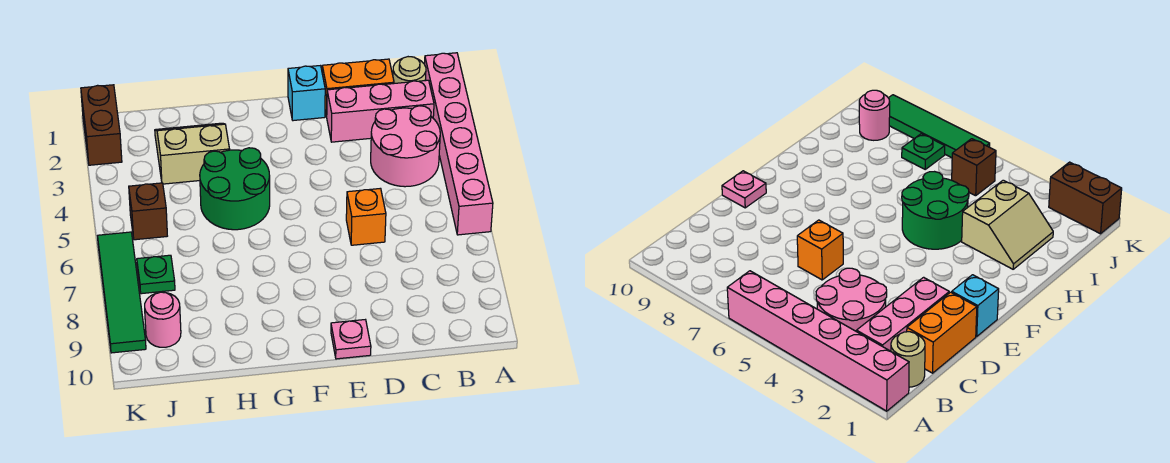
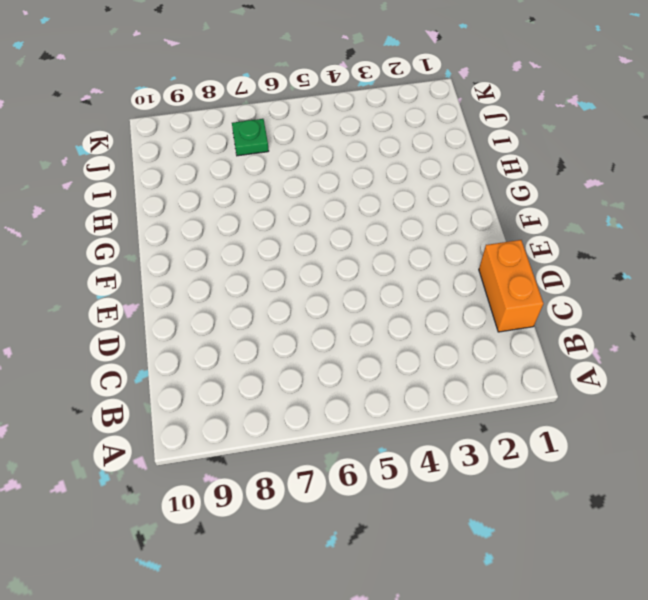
none -> pink brick A1:A6 level 1
none -> tan round brick B1 level 1
none -> pink brick B2:D2 level 1

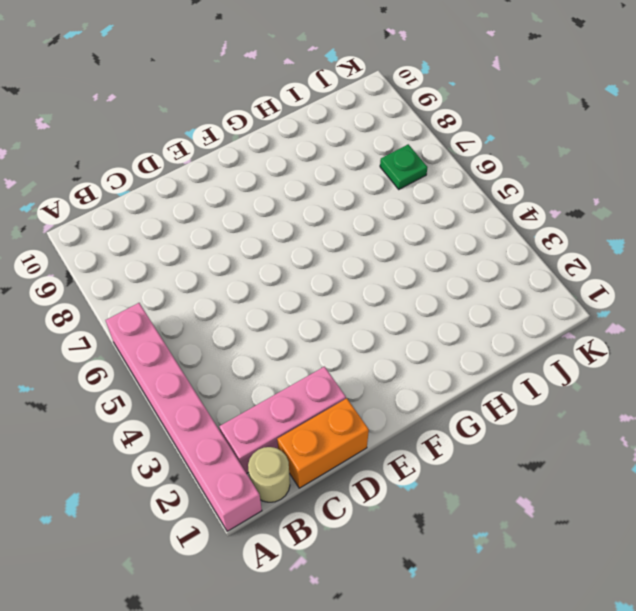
none -> pink round brick B3:C4 level 1
none -> orange brick D6 level 1
none -> cyan brick E1 level 1

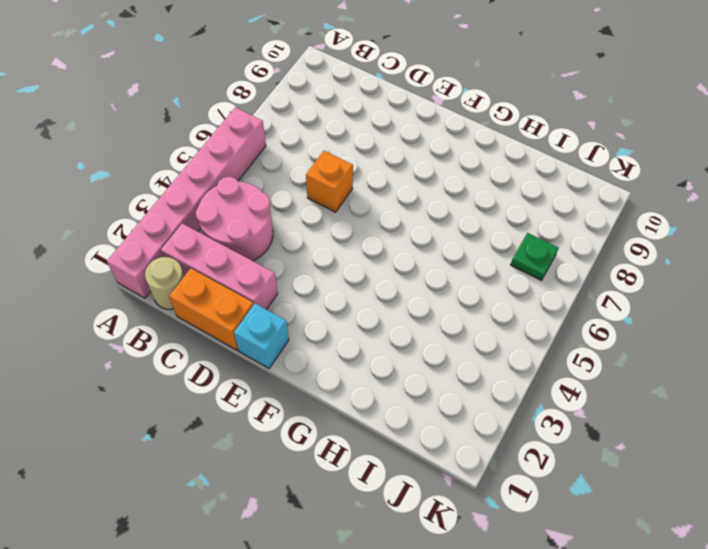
none -> pink plate E10 level 1
none -> green round brick G4:H5 level 1
none -> tan slope H2:I3 level 1 top 3

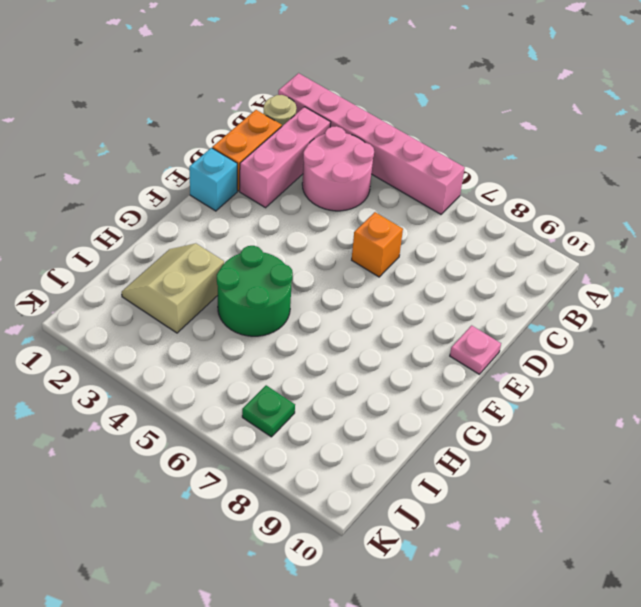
none -> brown brick J5 level 1
none -> pink round brick J9 level 1
none -> brown brick K1:K2 level 1

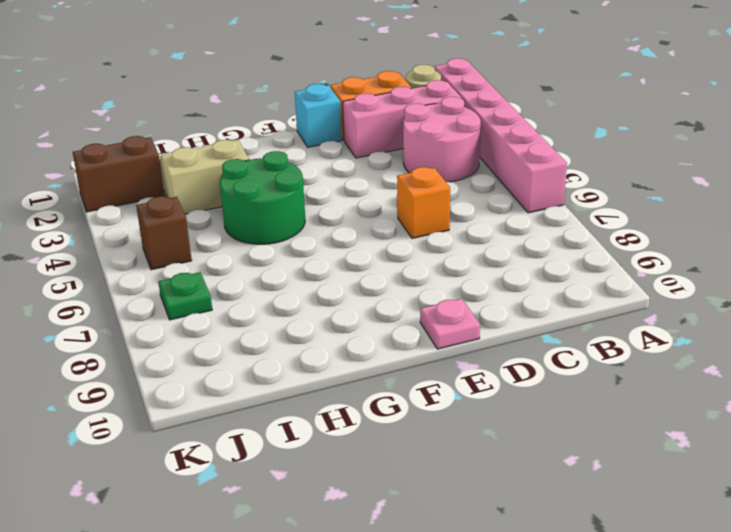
brown brick J2:K2 level 1 -> brown brick K1:K2 level 1
none -> pink round brick J9 level 1
none -> green tile K6:K9 level 1

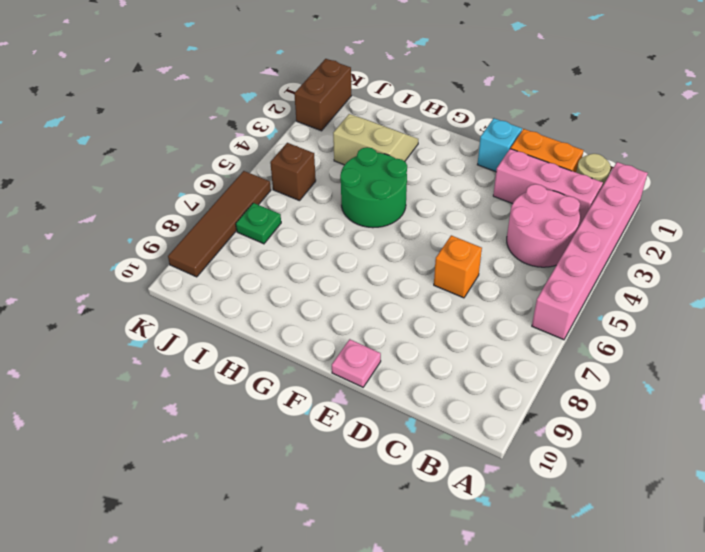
brown tile K6:K9 level 1 -> green tile K6:K9 level 1
none -> pink round brick J9 level 1

